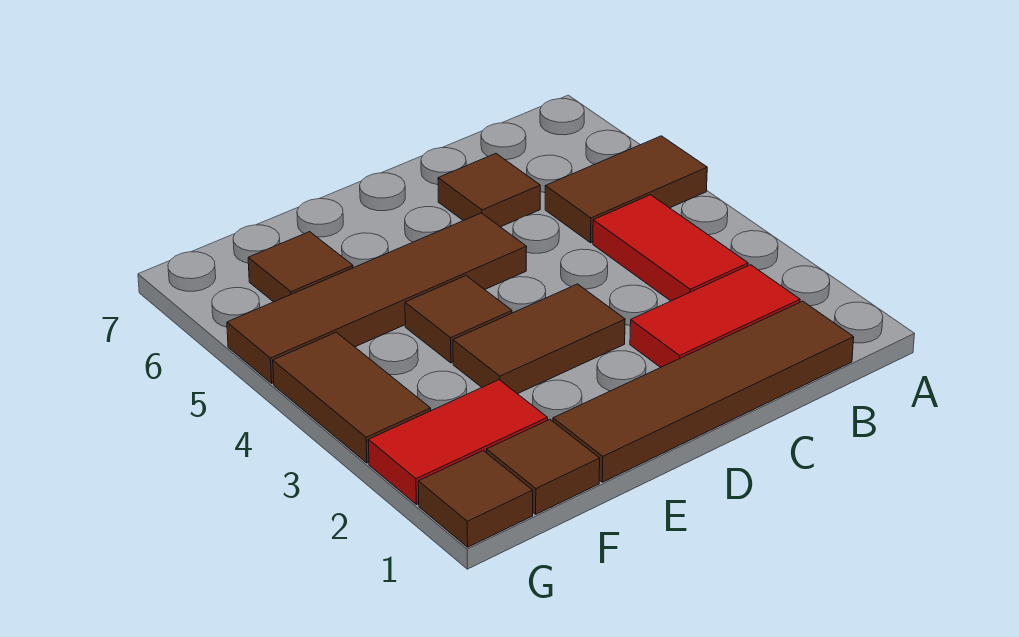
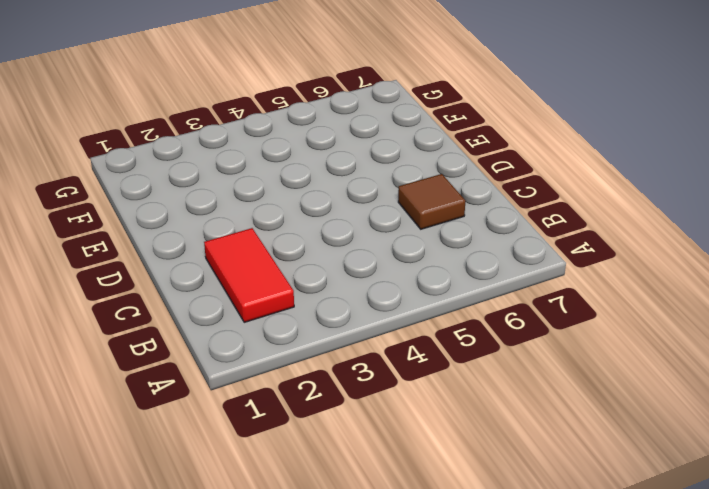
none -> brown tile A5:B5 level 1
none -> brown tile B1:E1 level 1
none -> red tile B3:B4 level 1

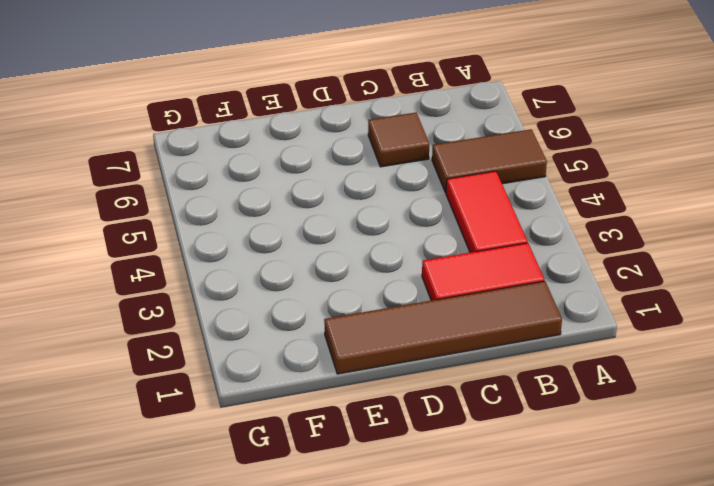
none -> brown tile D3:E3 level 1
none -> brown tile D5:G5 level 1
none -> brown tile E4 level 1

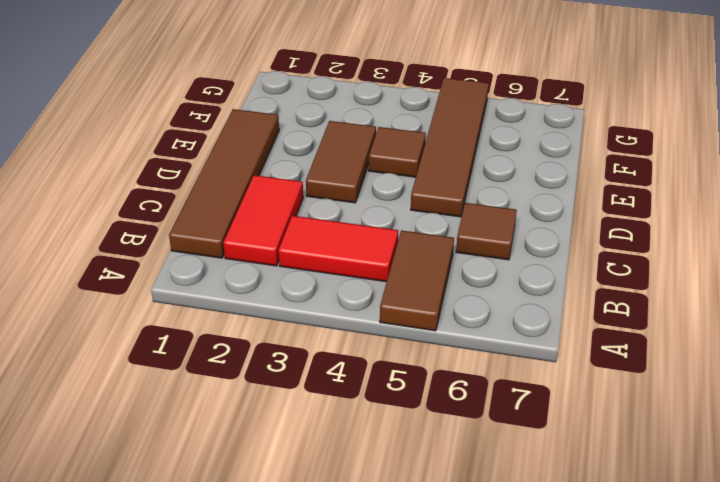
none -> brown tile F1 level 1
none -> red tile F2:G2 level 1
none -> brown tile F6 level 1

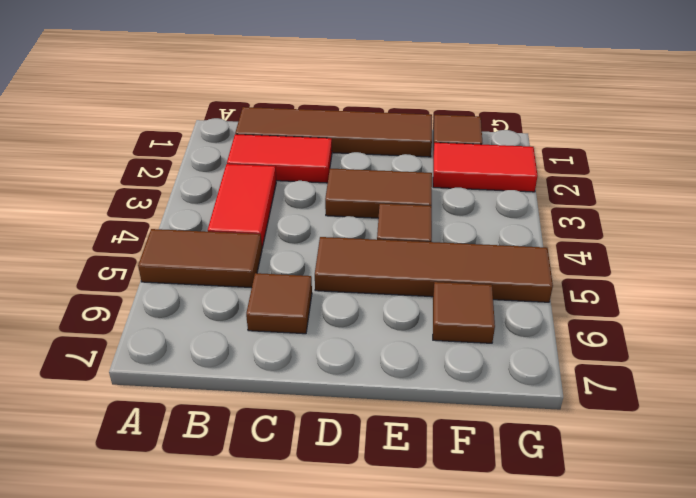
none -> brown tile G1 level 1
none -> brown tile G3:G4 level 1

